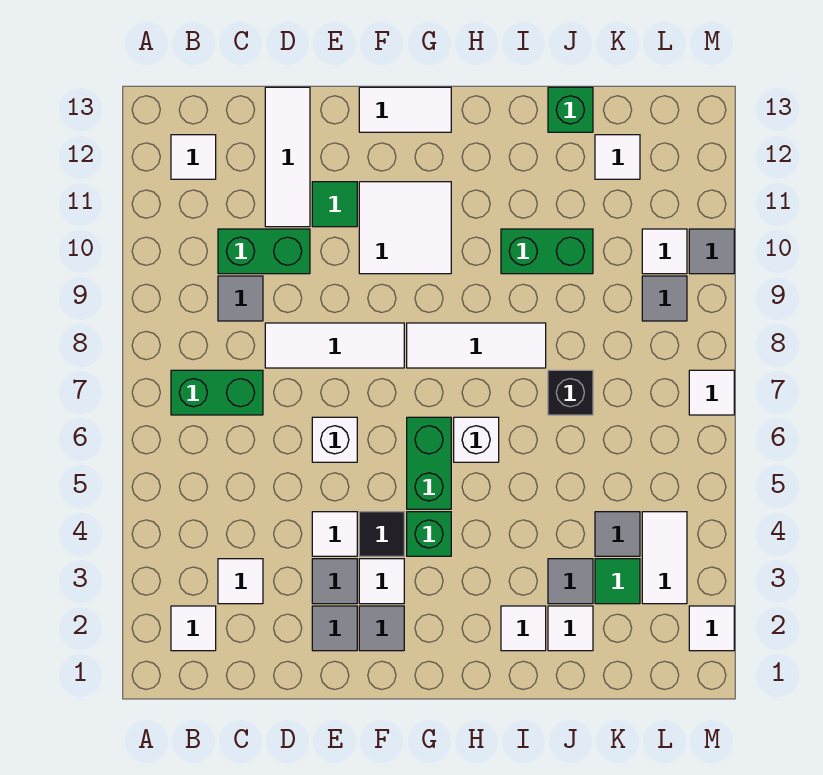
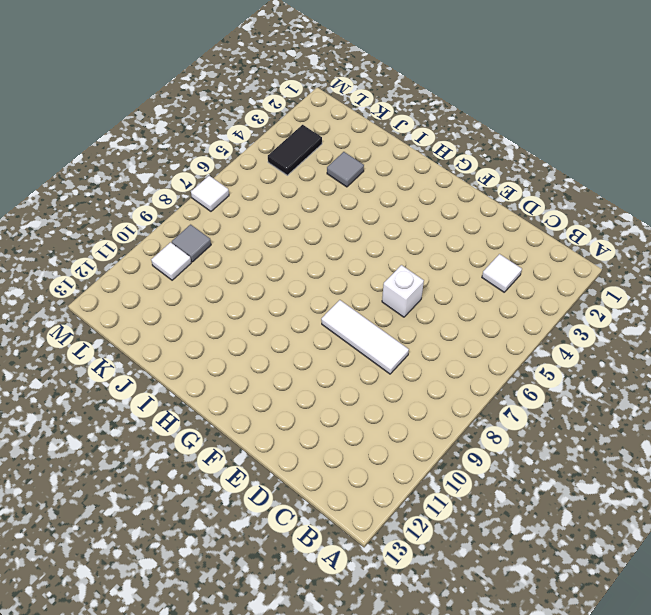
black tile L3:L4 level 1 -> white tile L3:L4 level 1
none -> white tile B2 level 1
none -> green brick B7:C7 level 1
none -> white tile B12 level 1
none -> grey tile C9 level 1

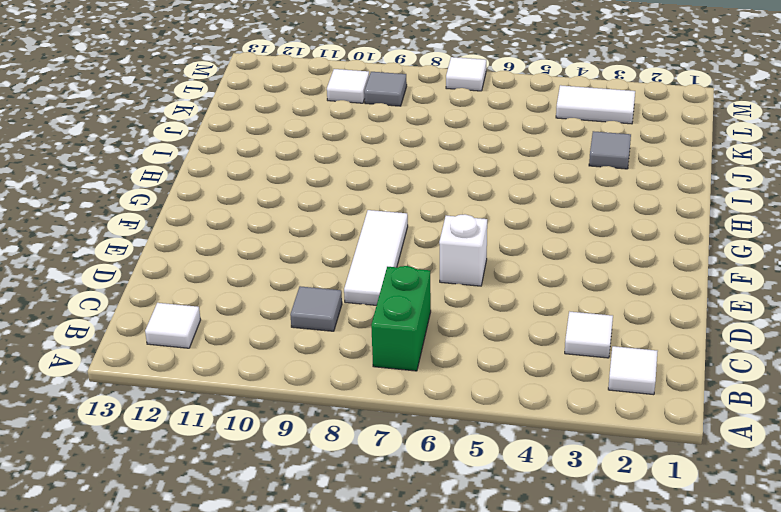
none -> green brick C10:D10 level 1
none -> white tile D11:D13 level 1
none -> grey tile E2 level 1
none -> grey tile E3 level 1

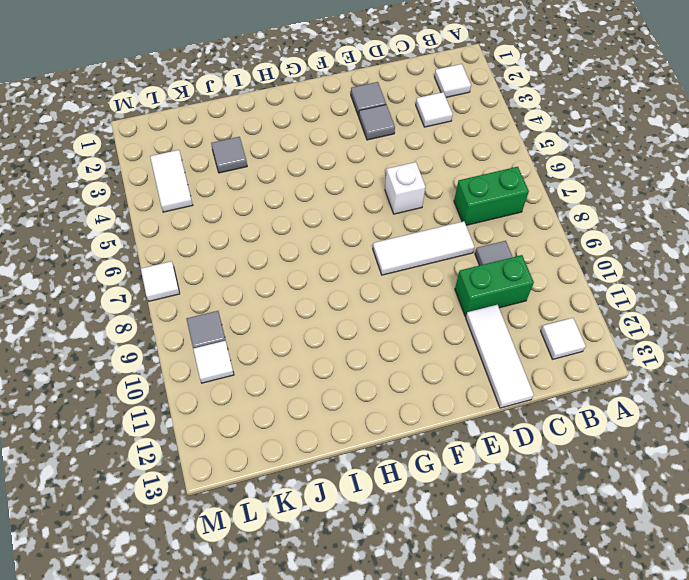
none -> white tile E4 level 1
none -> green tile E11 level 1
none -> grey tile F2 level 1
none -> white tile F3 level 1

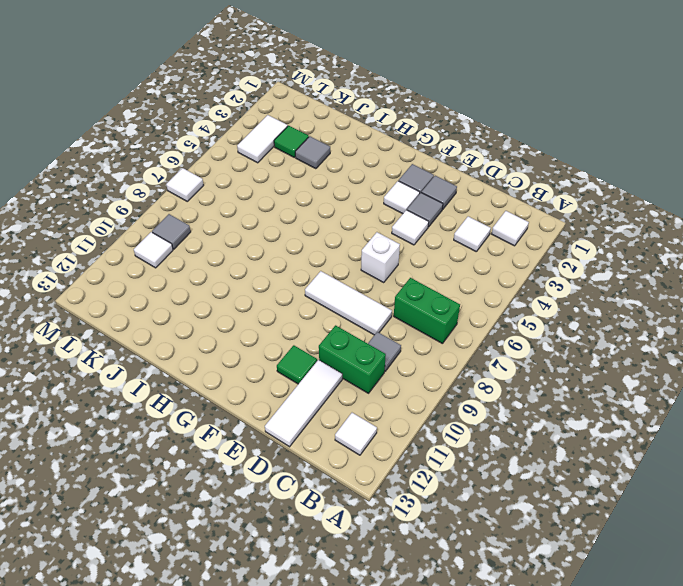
none -> black tile F4 level 1
none -> white tile F10:G11 level 1
none -> white tile F13:G13 level 1
none -> green brick G4 level 1

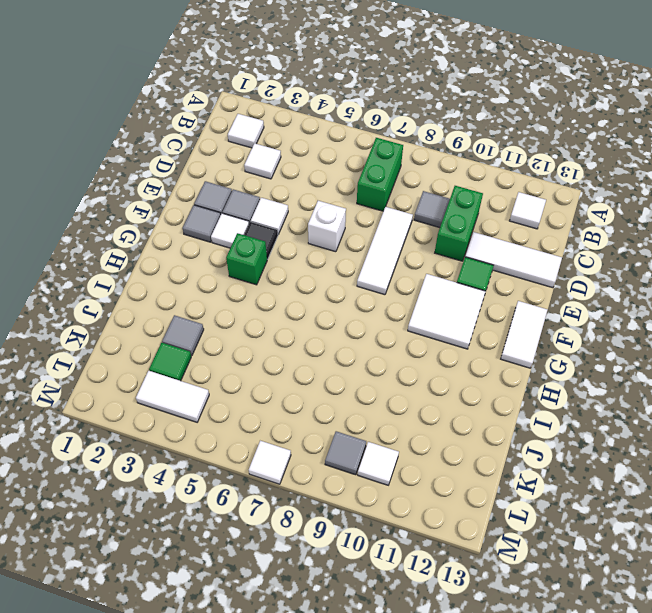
none -> green brick G5:G6 level 1
none -> white tile G8:I8 level 1
none -> white brick H6 level 1
none -> white tile I2 level 1

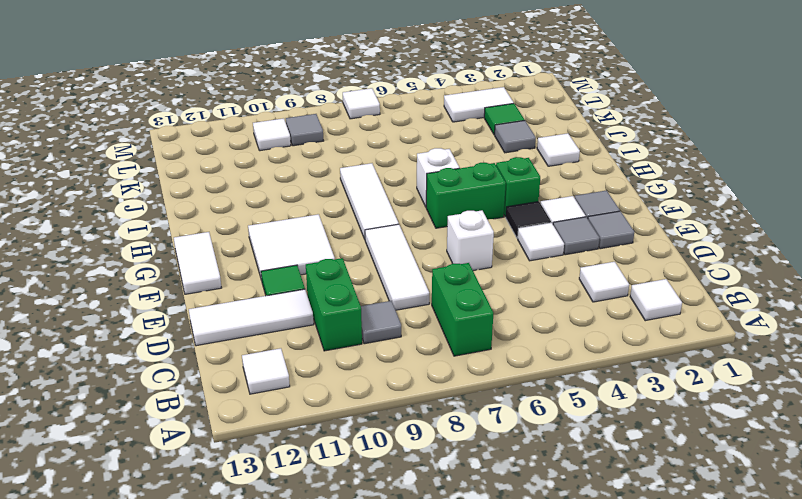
none -> green brick I10:J10 level 1
none -> white tile J2 level 1
none -> black brick J7 level 1
none -> green brick J13 level 1

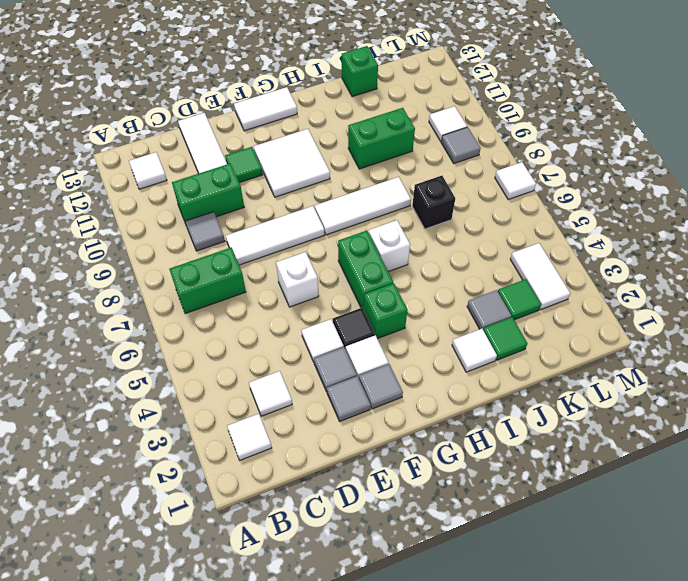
green tile J2 level 1 -> white tile J2 level 1
none -> grey tile K4 level 1
none -> white tile K12 level 1
none -> white tile M2 level 1
none -> grey tile M10 level 1

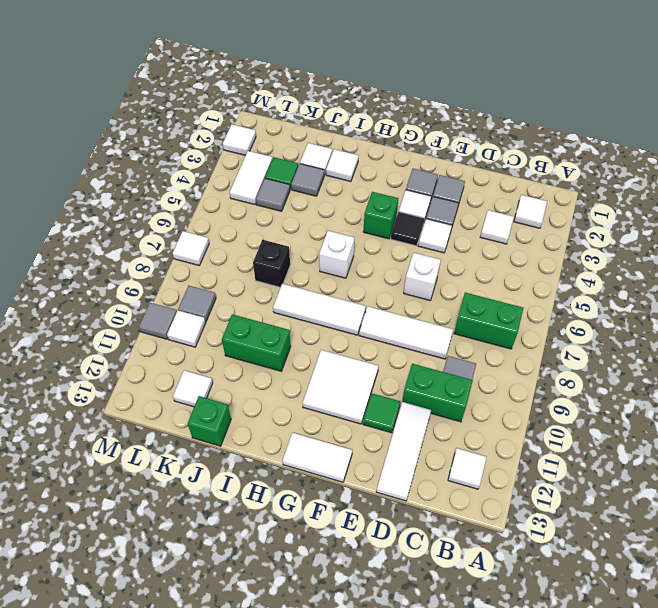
none -> green brick G5:G6 level 1

